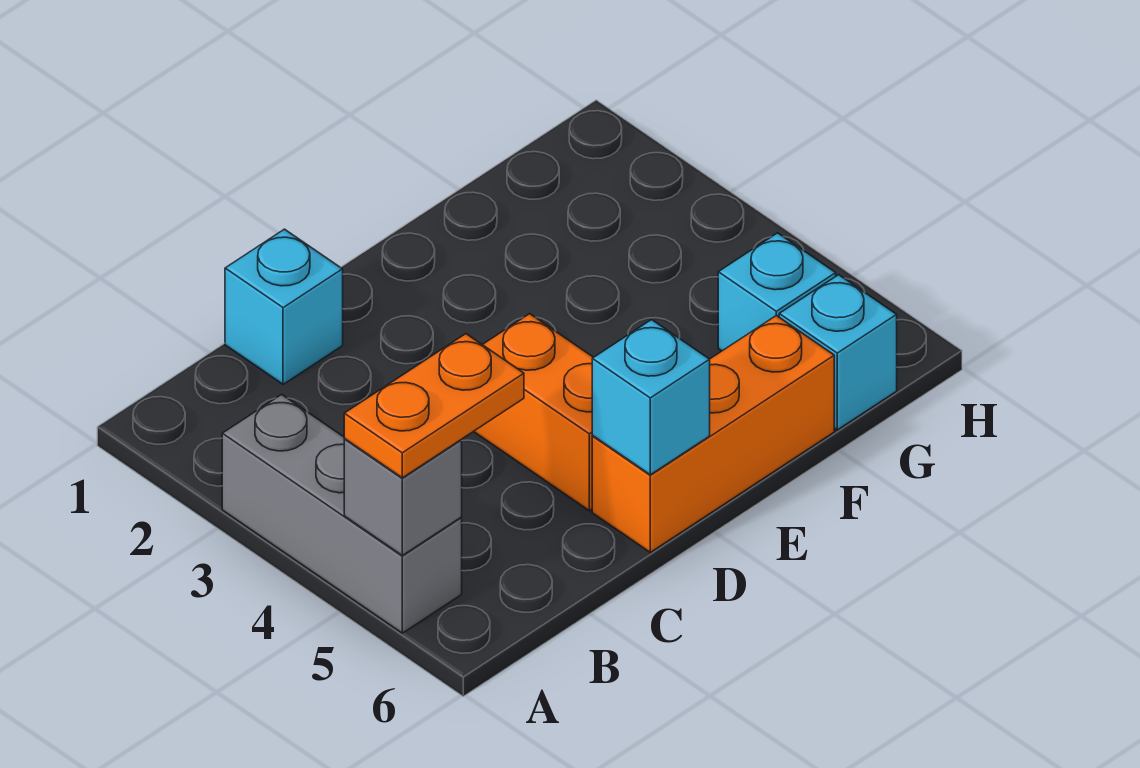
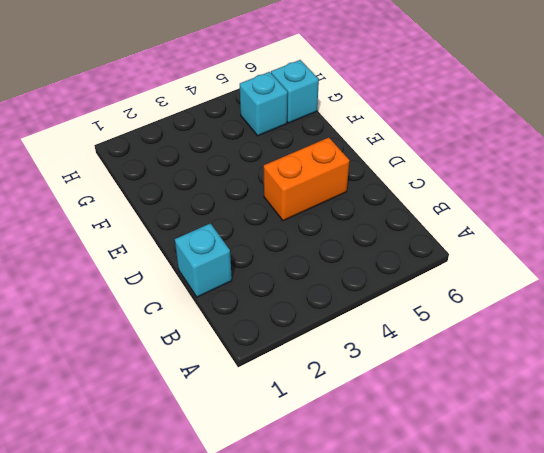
none -> grey brick A3:A5 level 1
none -> orange brick D6:F6 level 1

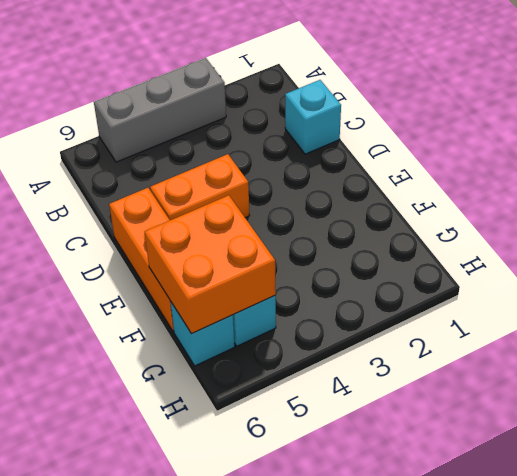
orange brick F5:G6 level 2 -> none
none -> grey brick A5 level 2
none -> cyan brick D6 level 2

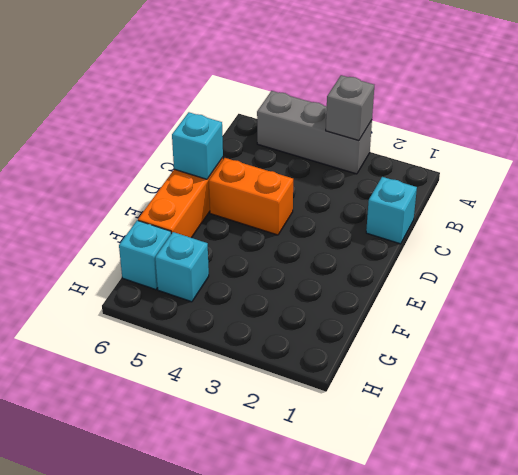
grey brick A3 level 2 -> grey brick A5 level 2
none -> orange plate A5:B5 level 3

